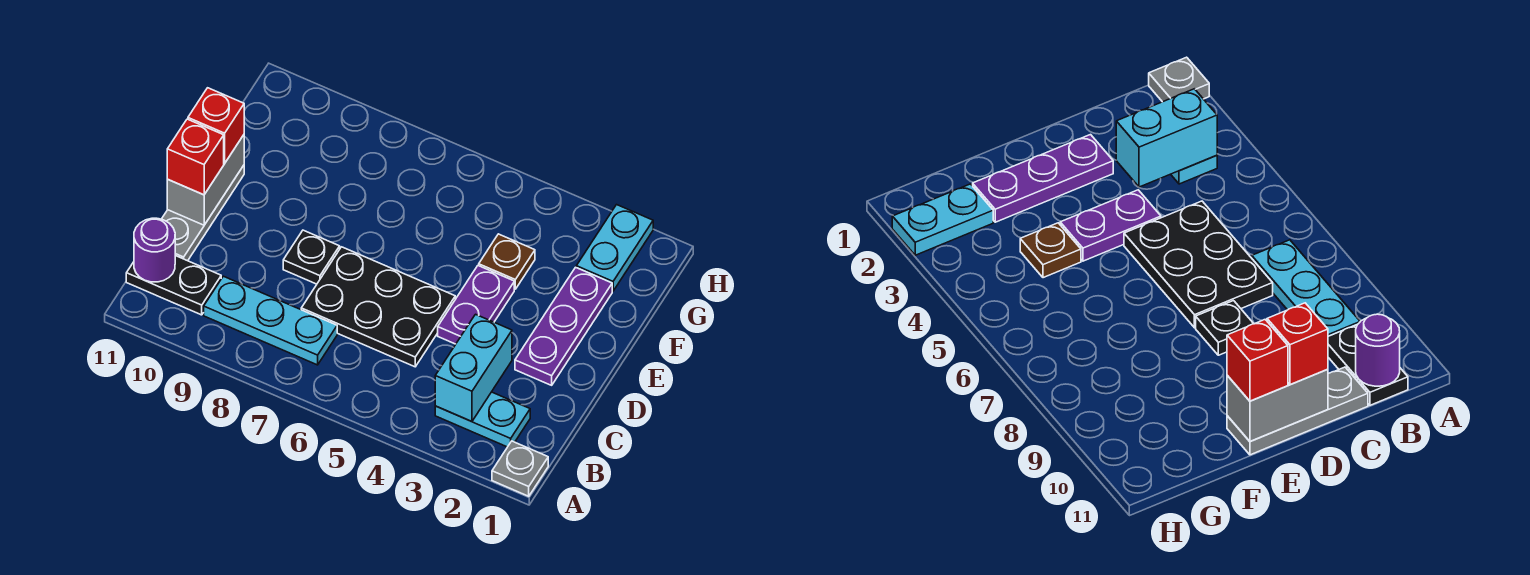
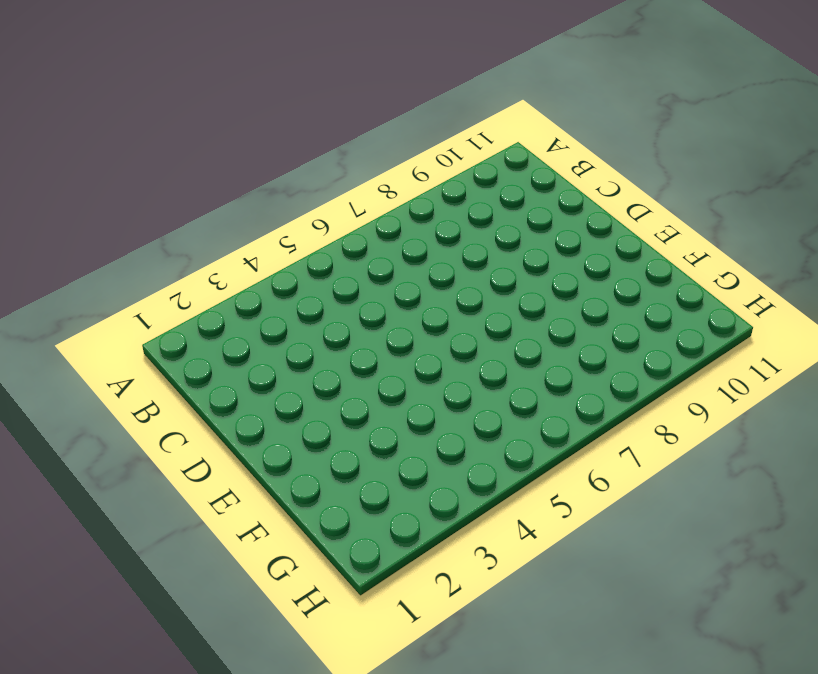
none -> grey plate A1 level 1
none -> cyan plate B2:B3 level 1
none -> cyan plate B7:B9 level 1

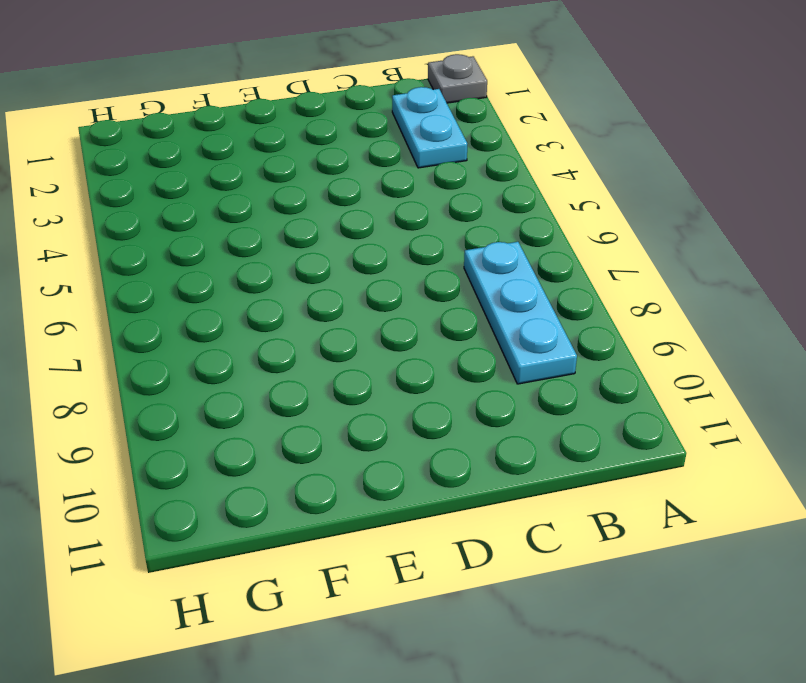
none -> black plate B10:B11 level 1
none -> black plate C5:D7 level 1
none -> grey plate C11:E11 level 1

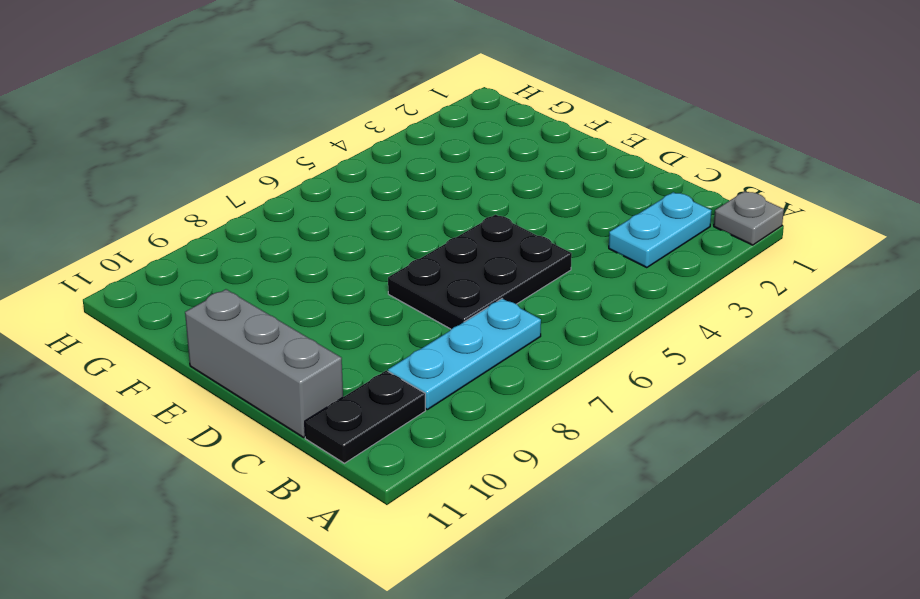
grey brick C11:E11 level 1 -> grey plate C11:E11 level 1
none -> purple plate D2:F2 level 1
none -> purple plate D4:E4 level 1
none -> black plate D8 level 1

